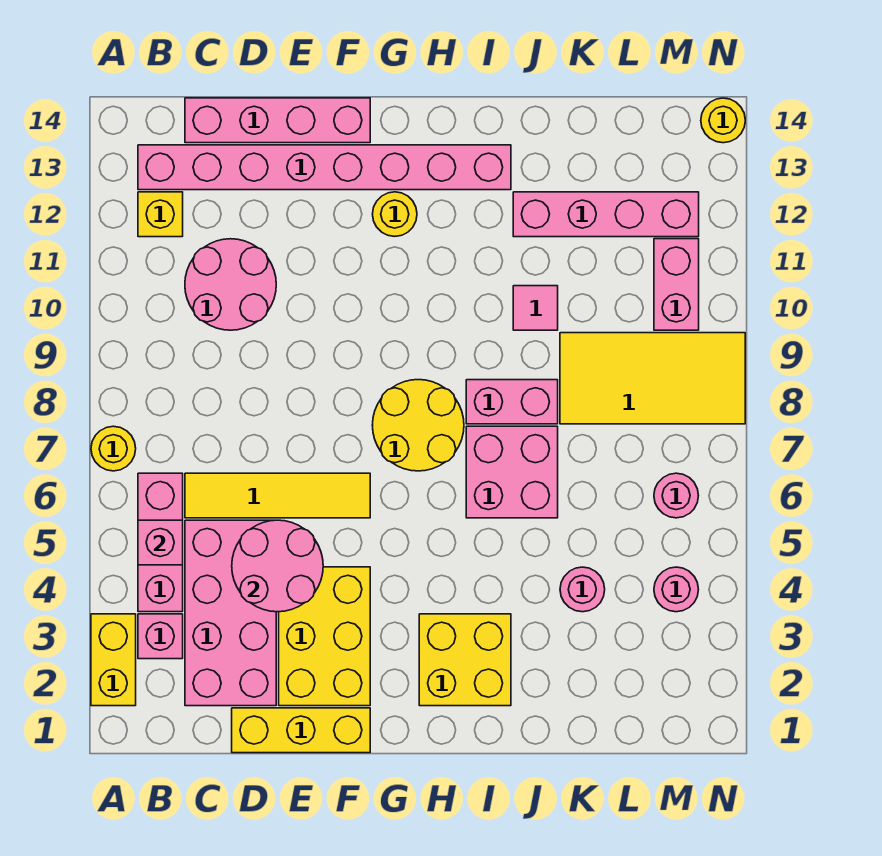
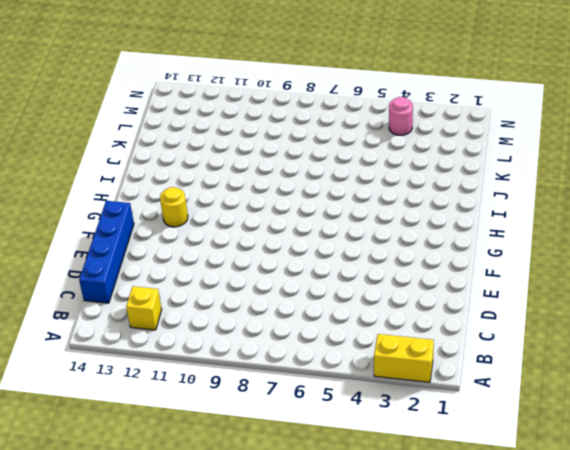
blue brick C14:F14 level 1 -> pink brick C14:F14 level 1
none -> yellow round brick A7 level 1
none -> pink brick B3 level 1
none -> pink brick B4:B6 level 1

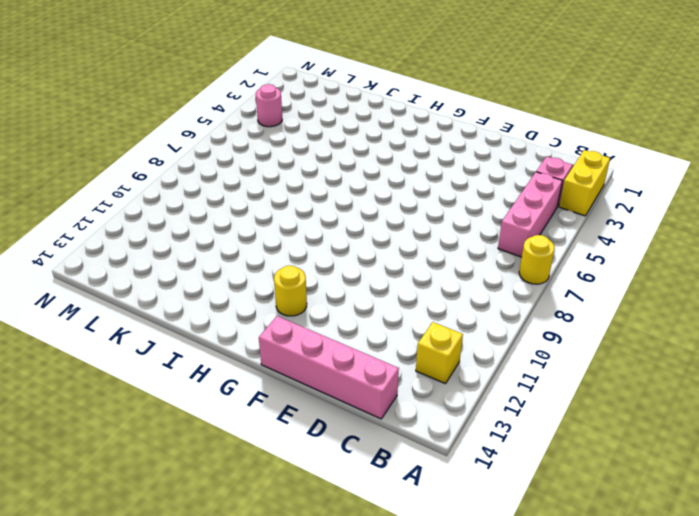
none -> pink brick B13:I13 level 1
none -> pink brick C2:D5 level 1
none -> yellow tile C6:F6 level 1

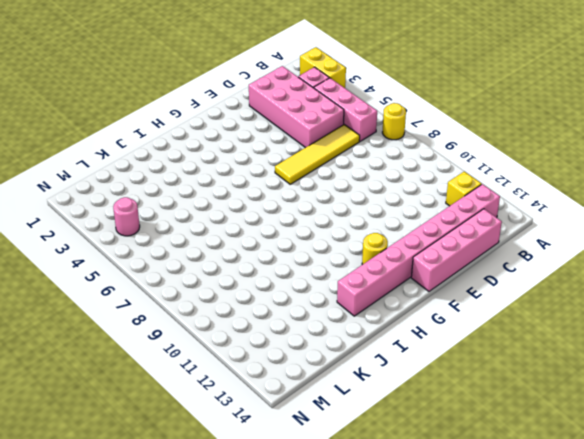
none -> pink round brick C10:D11 level 1
none -> yellow brick D1:F1 level 1
none -> yellow brick E2:F4 level 1

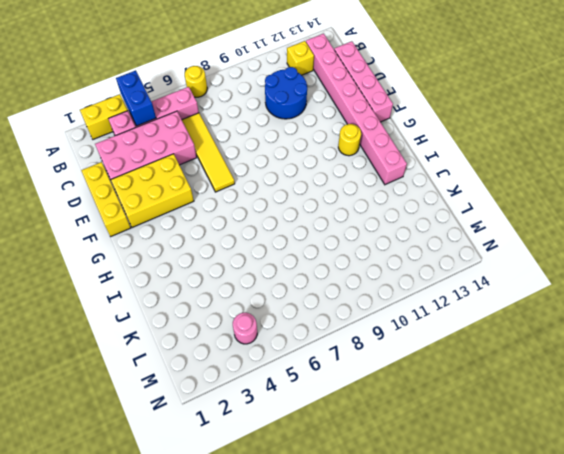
blue brick A4:B4 level 2 -> none
blue round brick C10:D11 level 1 -> pink round brick C10:D11 level 1
none -> yellow round brick G7:H8 level 1
none -> yellow brick H2:I3 level 1
none -> pink brick I6:J7 level 1

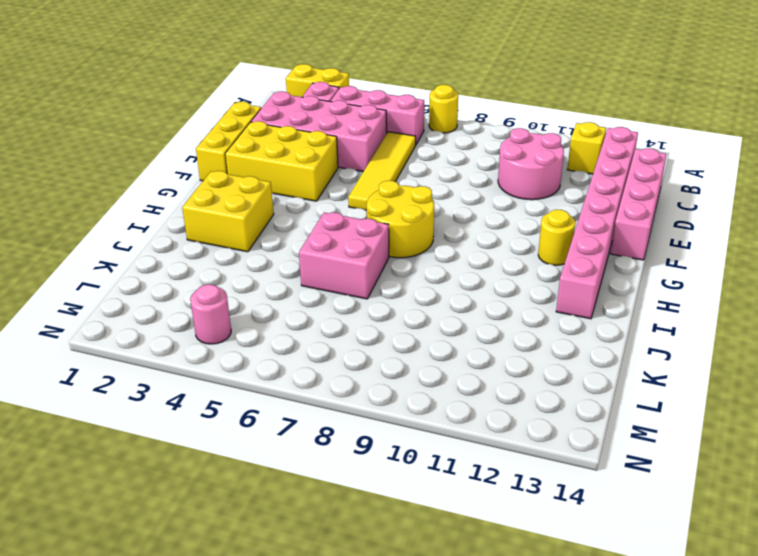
none -> pink brick I8:J8 level 1
none -> pink tile J10 level 1
none -> pink brick J12:M12 level 1

